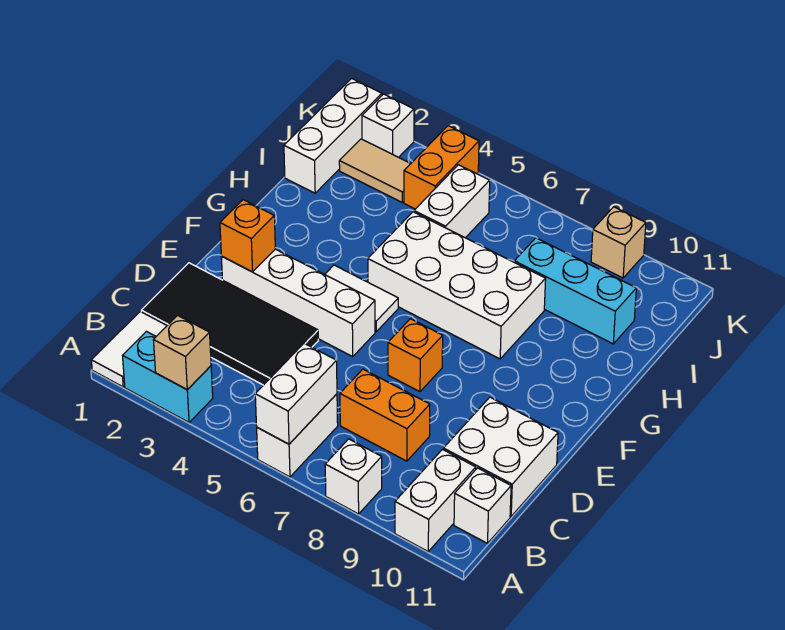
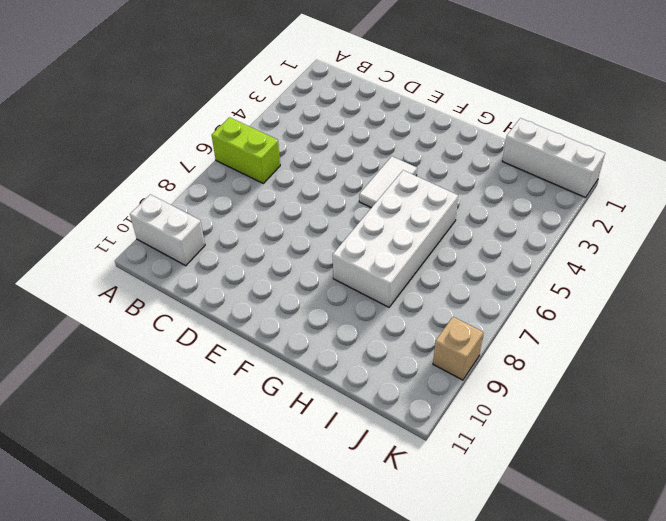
lime brick A6:B6 level 1 -> white brick A6:B6 level 1
none -> white tile A1:B1 level 1
none -> cyan brick A2:A3 level 1
none -> white brick A8 level 1

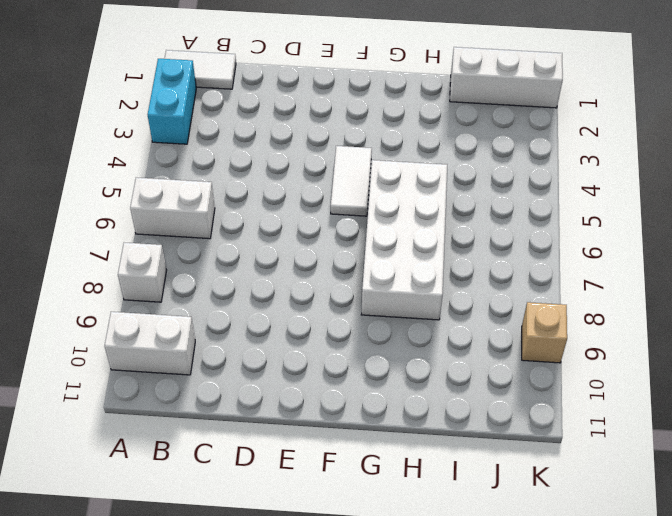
none -> white brick B11 level 1
none -> black tile C1:D4 level 1
none -> orange brick C7:C8 level 1

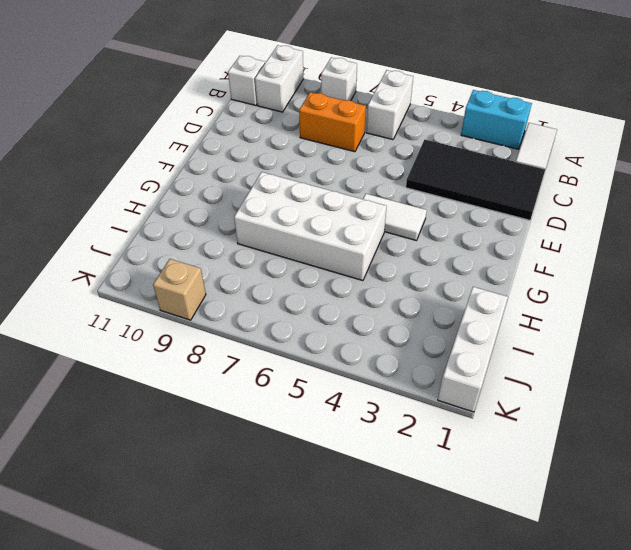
none -> white brick C10:D11 level 1
none -> white brick E2:E5 level 1
none -> orange brick E7 level 1

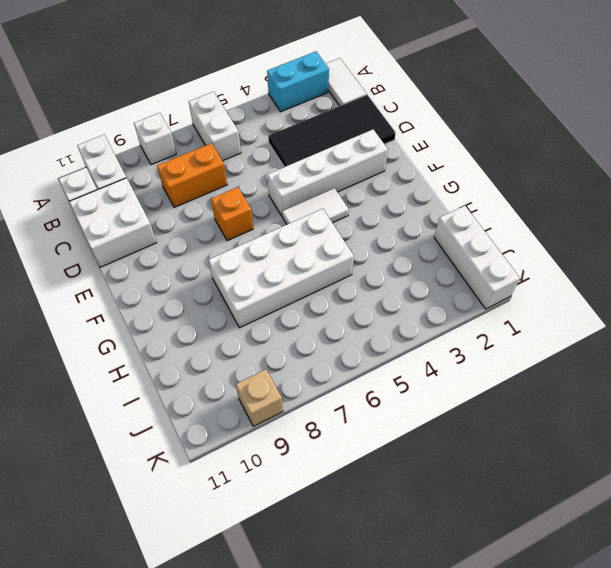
none -> white brick I5:J5 level 1
none -> cyan brick I8:I10 level 1
none -> tan tile J2:J3 level 1

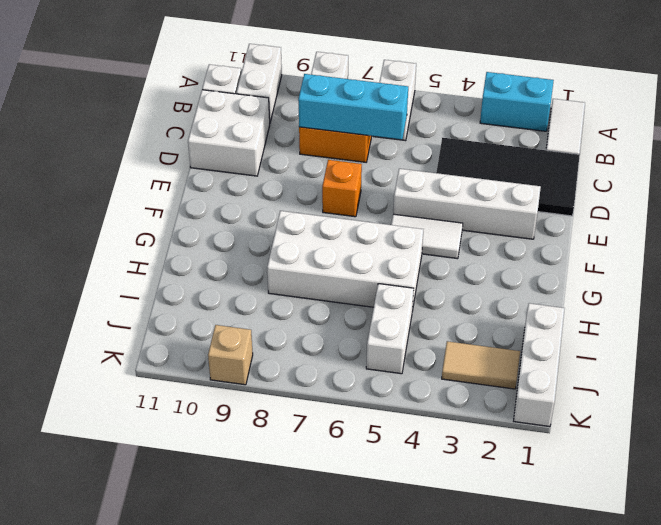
cyan brick C6:C8 level 2 -> cyan brick I8:I10 level 1
none -> orange brick J4:K4 level 1
none -> white brick K2 level 1
none -> tan brick A3 level 2

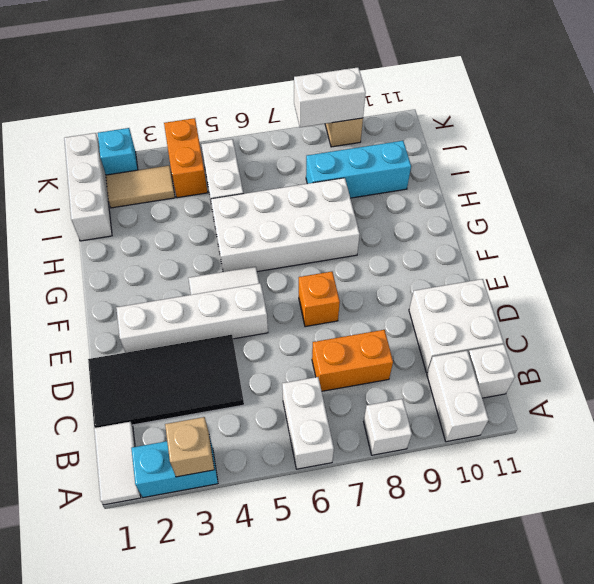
cyan brick K2 level 1 -> white brick K2 level 1
white brick K8:K9 level 2 -> white brick A6:B6 level 2
none -> orange brick E2 level 2

